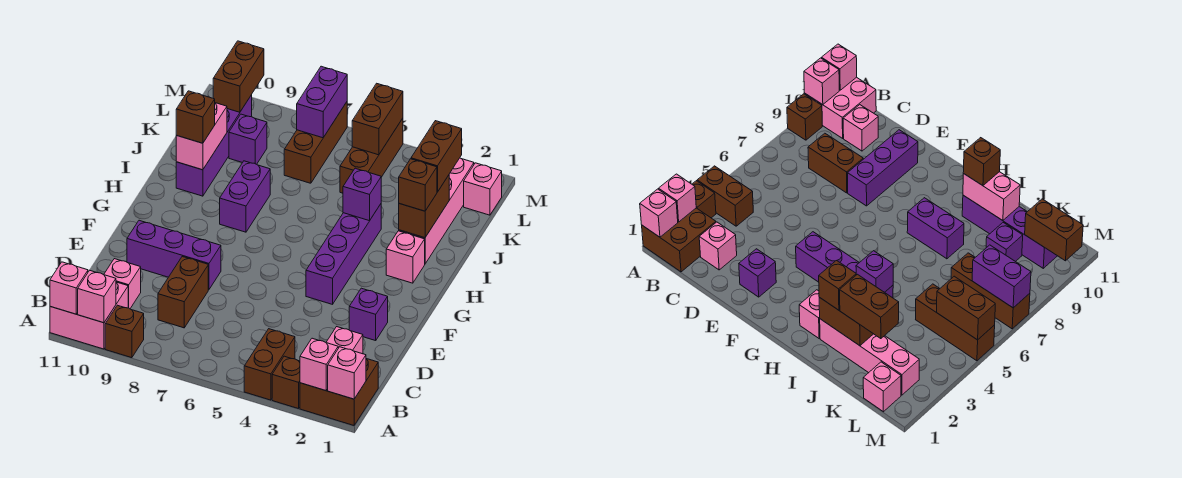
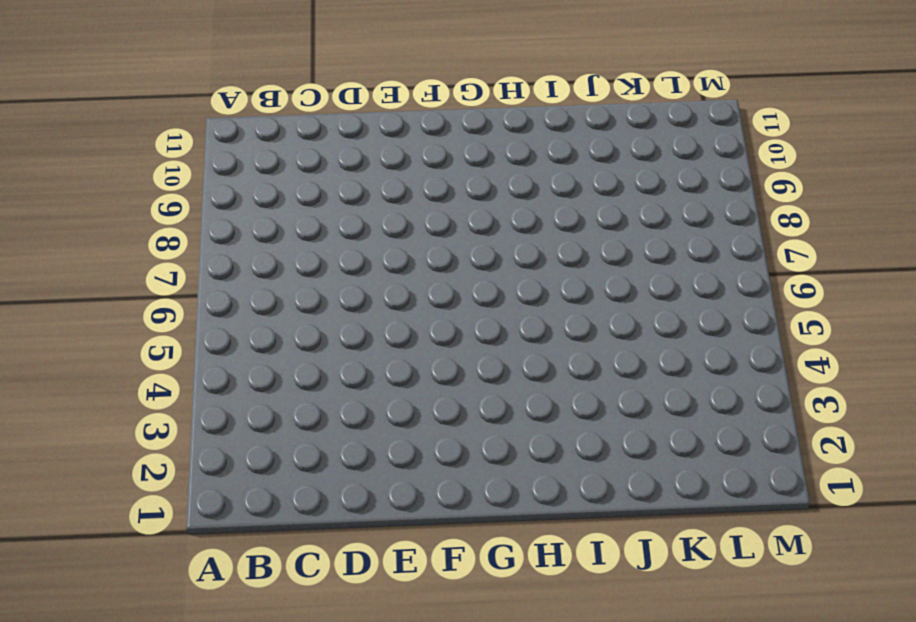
none -> brown brick A1:B2 level 1
none -> brown brick A3 level 1
none -> brown brick A4:B4 level 1
none -> brown brick A9 level 1

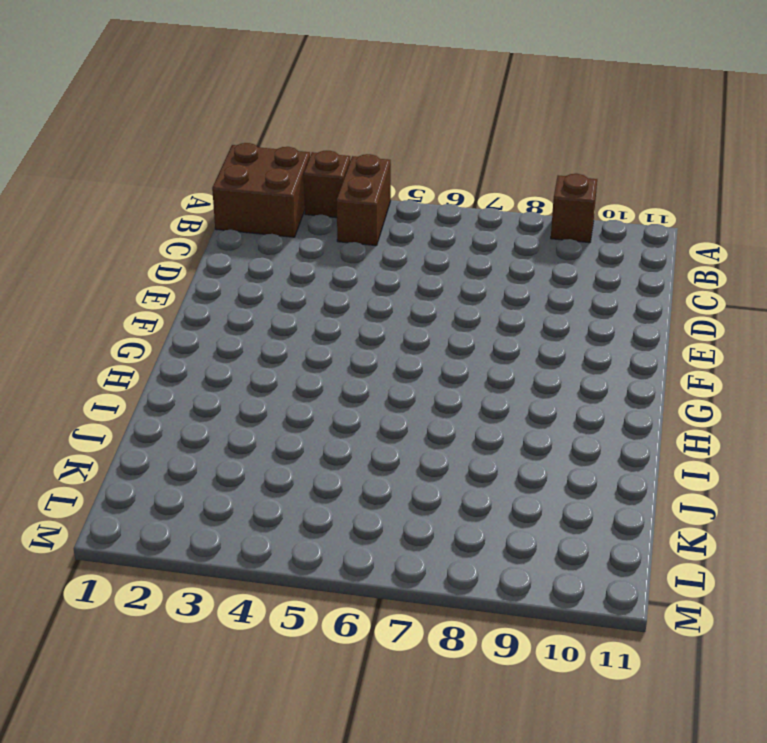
none -> pink brick A10:B11 level 1
none -> pink brick C2 level 1
none -> brown brick C8:D8 level 1
none -> pink brick C10 level 1

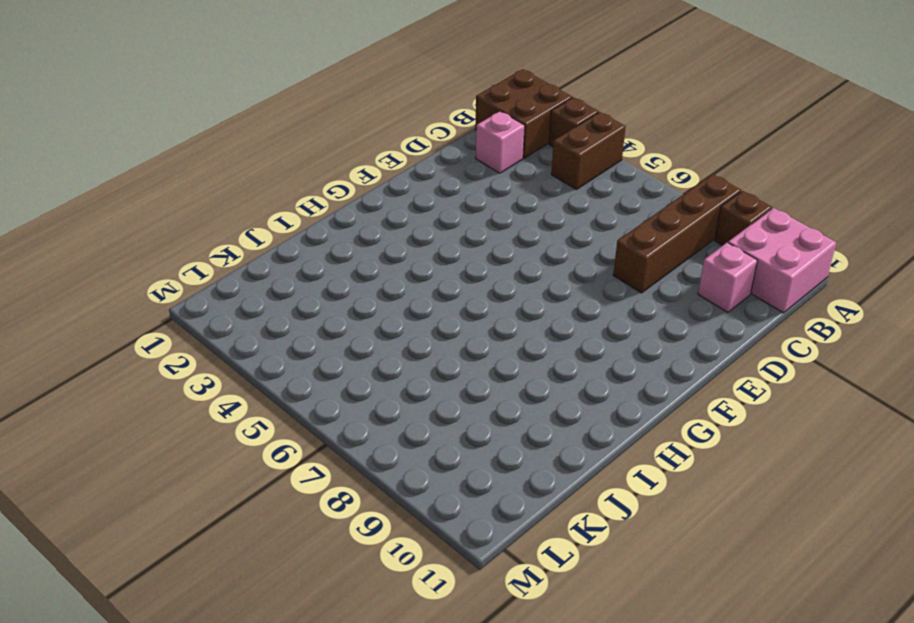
brown brick A8:D8 level 1 -> brown brick C8:D8 level 1
none -> purple brick E2 level 1
none -> purple brick E8:E10 level 1
none -> purple brick F4:I4 level 1
none -> pink brick H2 level 1

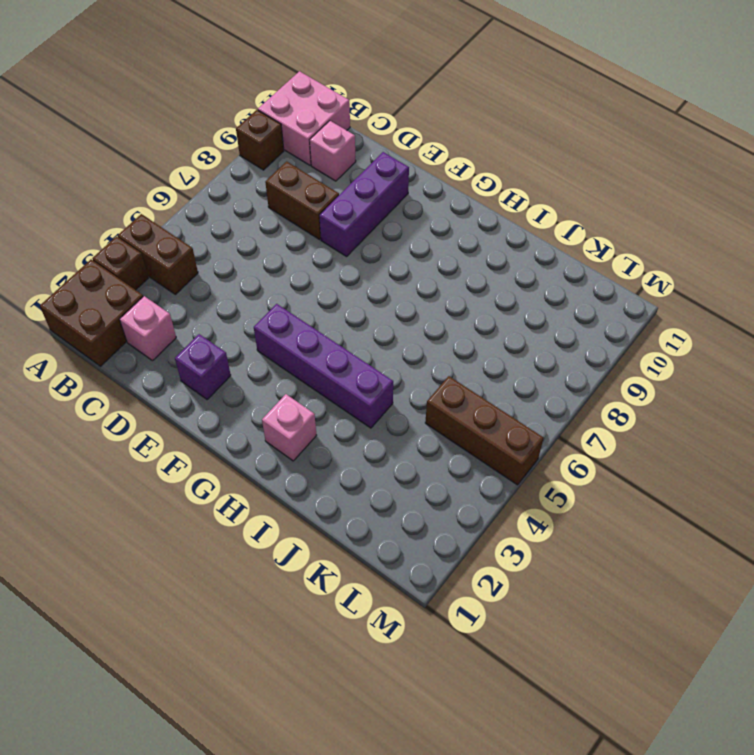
none -> purple brick H8:I8 level 1
none -> pink brick I2:L2 level 1
none -> purple brick I10:L10 level 1
none -> brown brick K7:M7 level 1

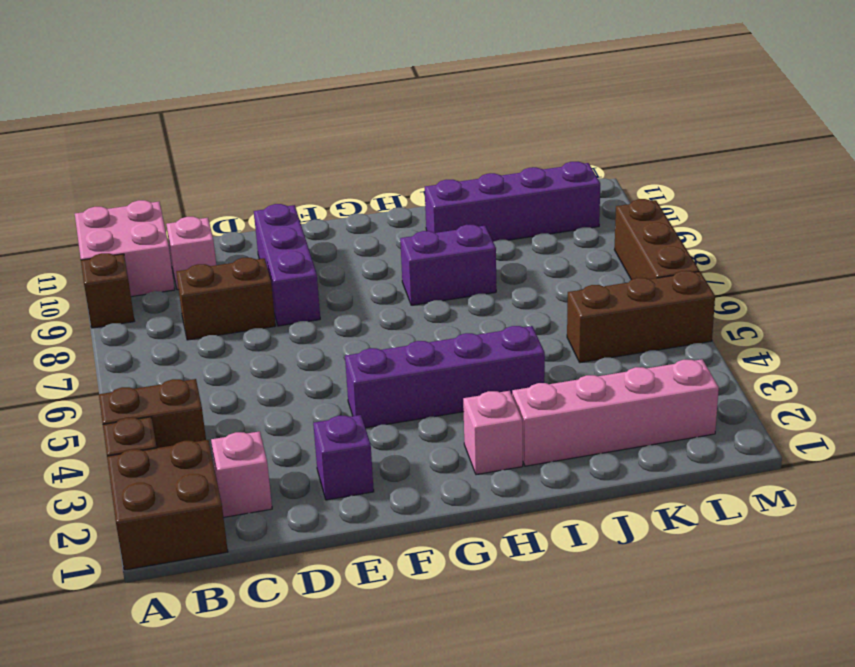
brown brick M6:M8 level 1 -> brown brick K7:M7 level 1
none -> purple brick K9 level 1
none -> pink brick L1 level 1
none -> pink brick A1 level 2
none -> pink brick A2 level 2

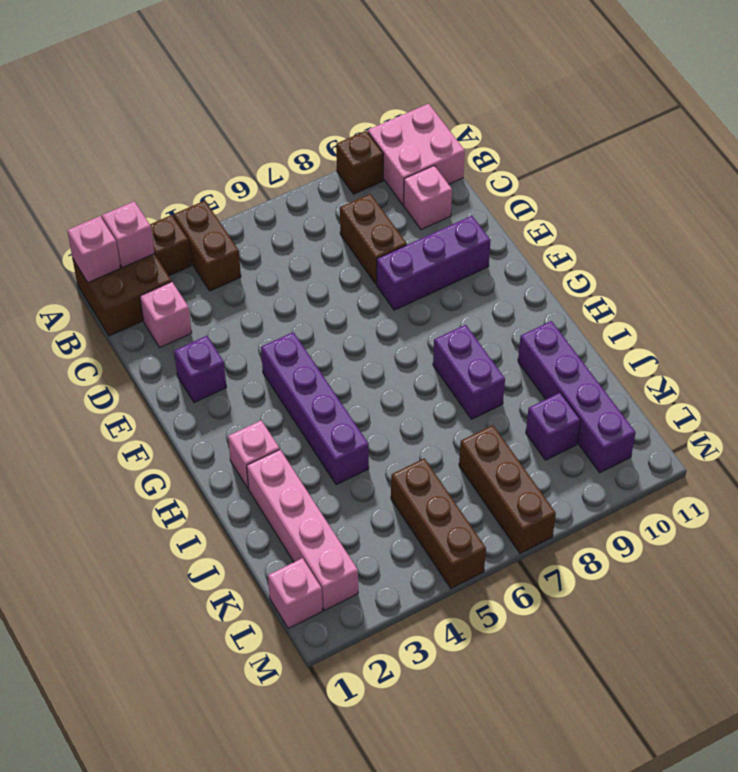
none -> pink brick A10 level 2
none -> pink brick A11 level 2
none -> brown brick I2:J2 level 2
none -> purple brick I4 level 2

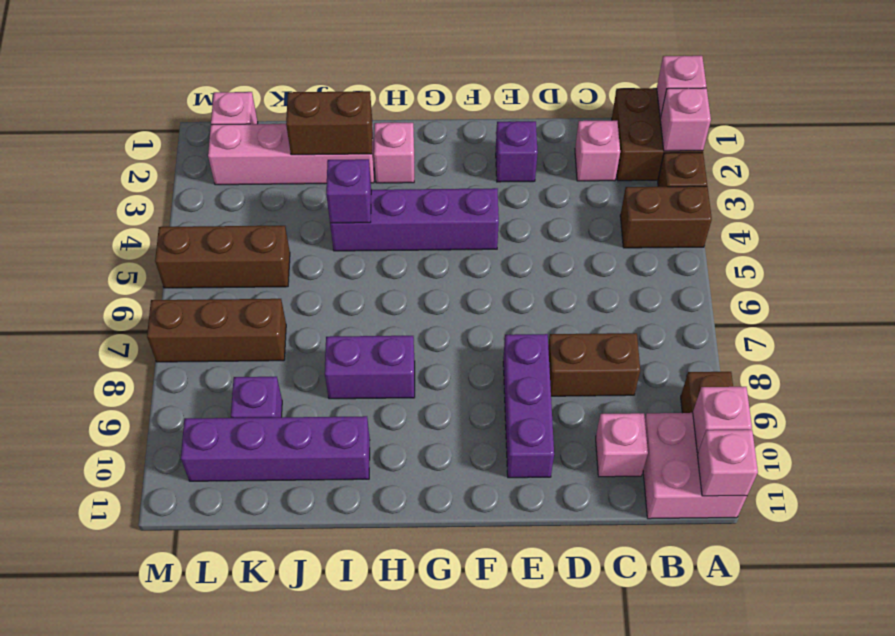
none -> pink brick I10:J10 level 2
none -> brown brick L5:M5 level 2
none -> purple brick L7:M7 level 2
none -> brown brick L10:M10 level 2

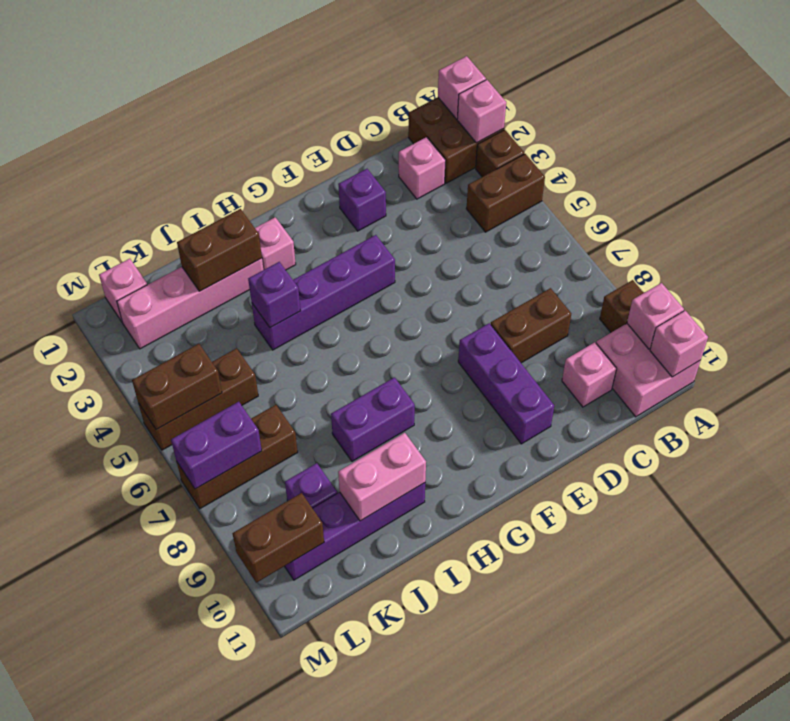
none -> brown brick I2 level 3
none -> brown brick I10 level 3
none -> brown brick J2:K2 level 3

